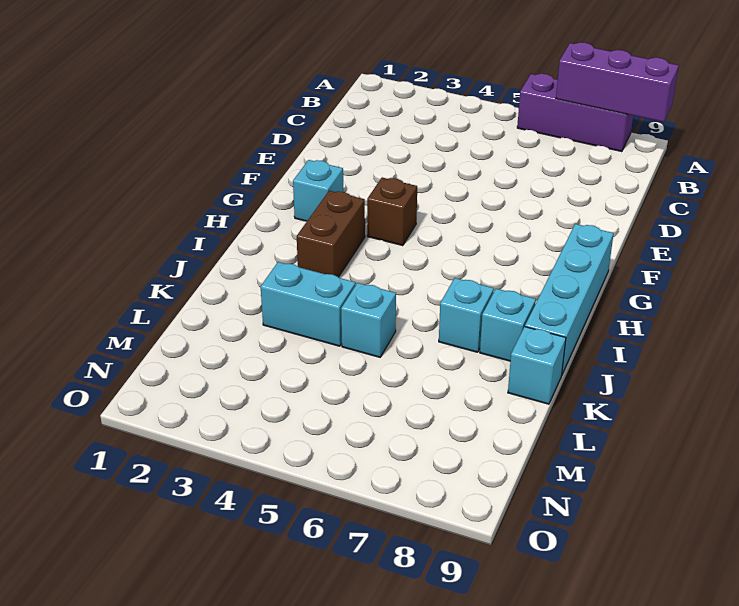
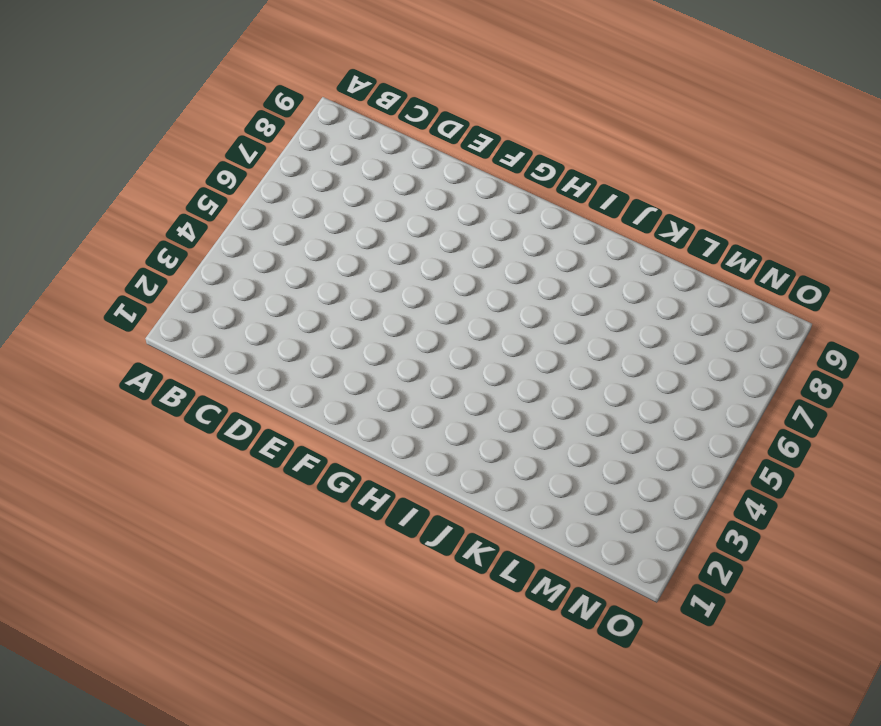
none -> purple brick A6:A8 level 1
none -> cyan brick G2 level 1

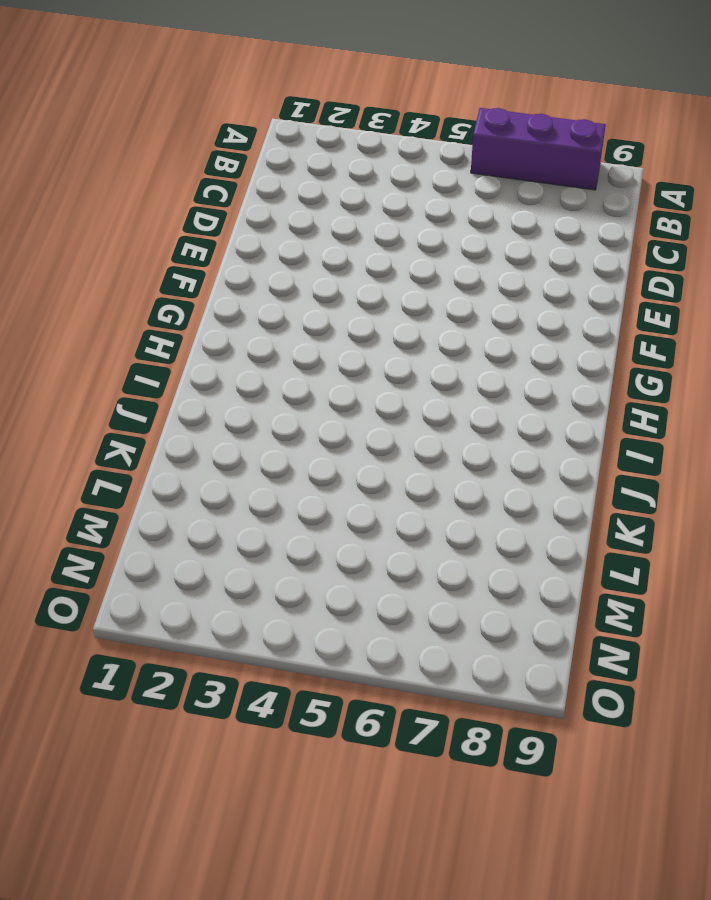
none -> cyan brick G2 level 1
none -> brown brick G4 level 1

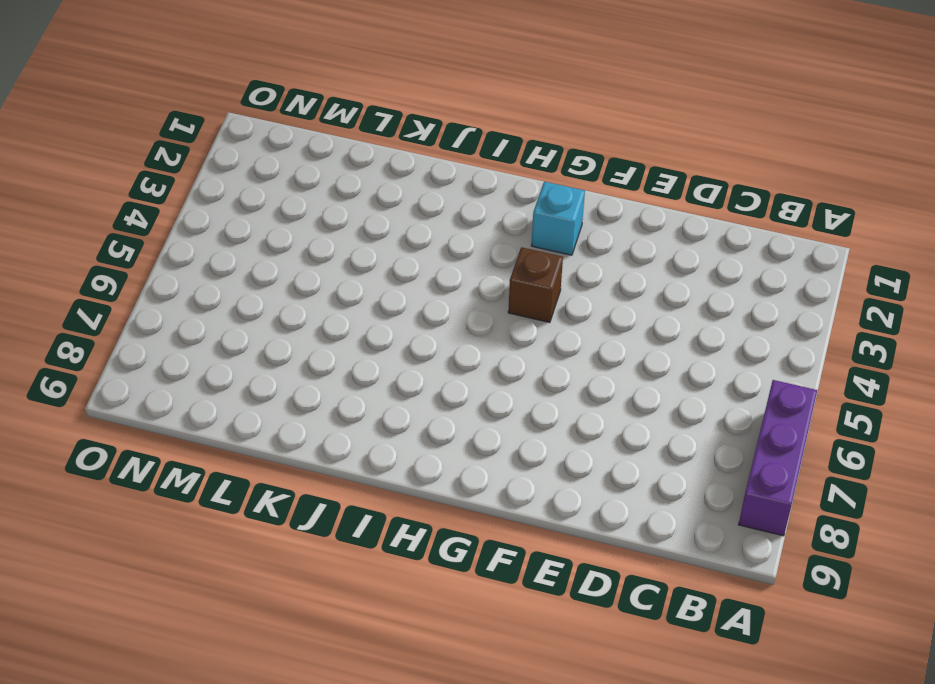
none -> cyan brick G9:J9 level 1
none -> brown brick H3:I3 level 1

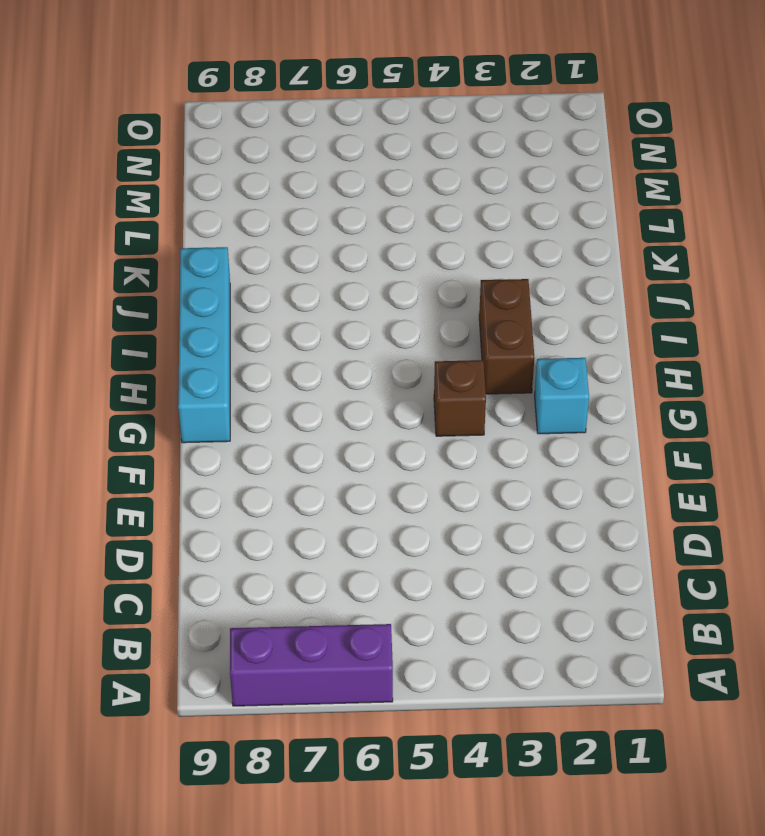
none -> cyan brick J7 level 1
none -> cyan brick J8 level 1

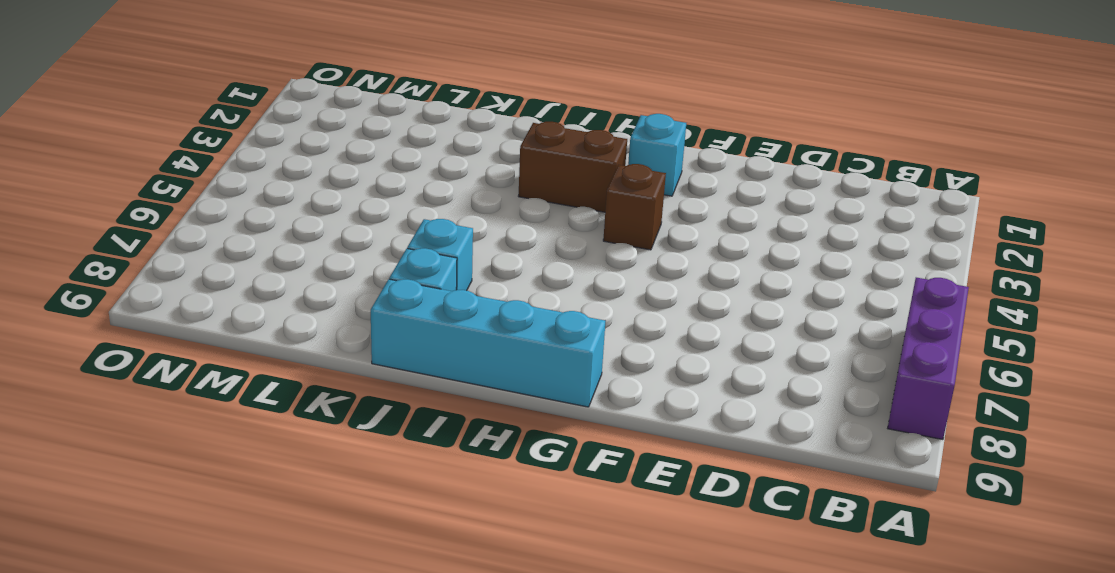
none -> cyan brick K3:K4 level 1
none -> cyan brick K5 level 1

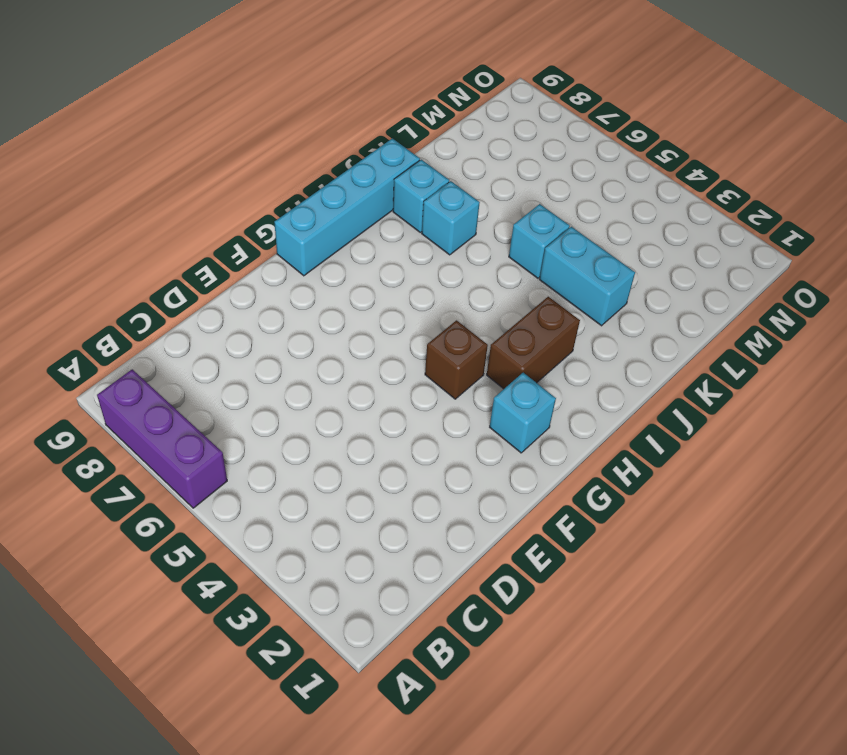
none -> cyan brick K9 level 1
none -> purple brick A7:A9 level 2

